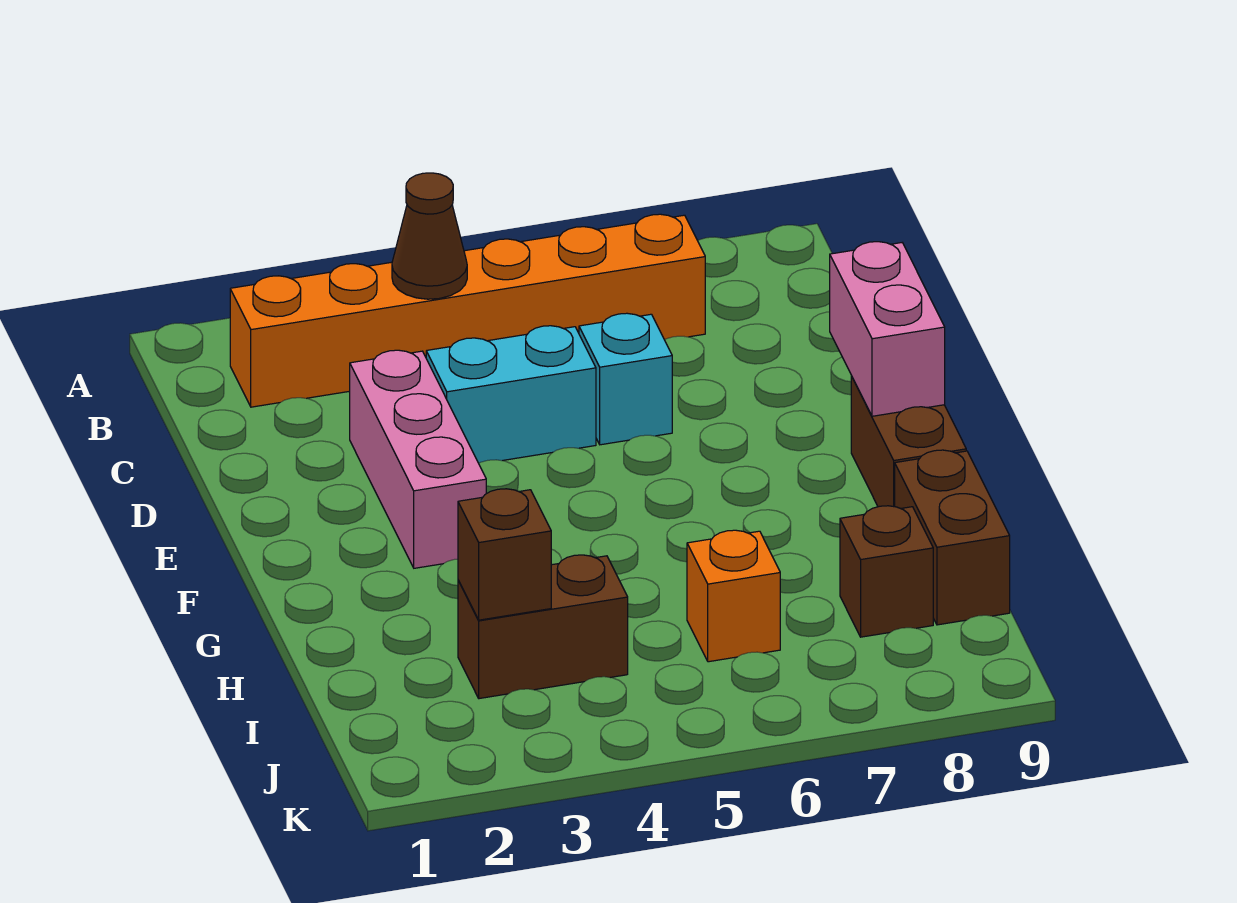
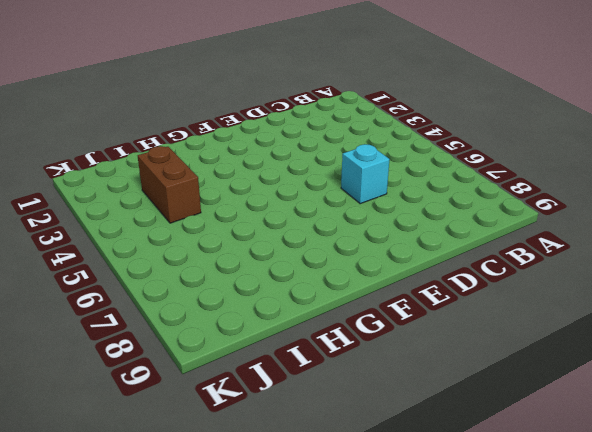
none -> orange brick B2:B7 level 1
none -> pink brick D3:F3 level 1
none -> cyan brick D4:D5 level 1

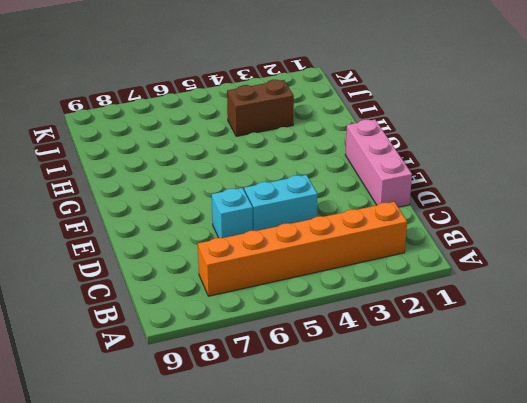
pink brick D1:F1 level 1 -> pink brick D3:F3 level 1
none -> brown brick F9:G9 level 1
none -> brown brick H9:I9 level 1
none -> orange brick I6 level 1

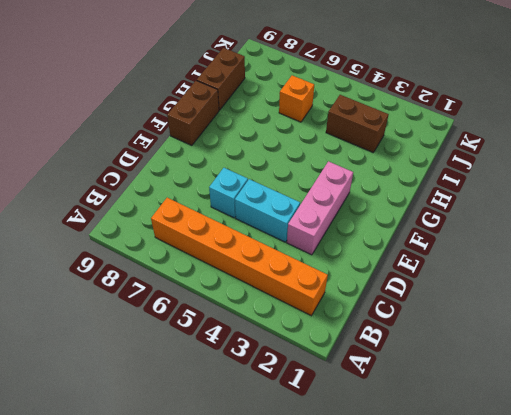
none -> brown brick I8 level 1
none -> brown cone B4 level 2
none -> pink brick E9:F9 level 2

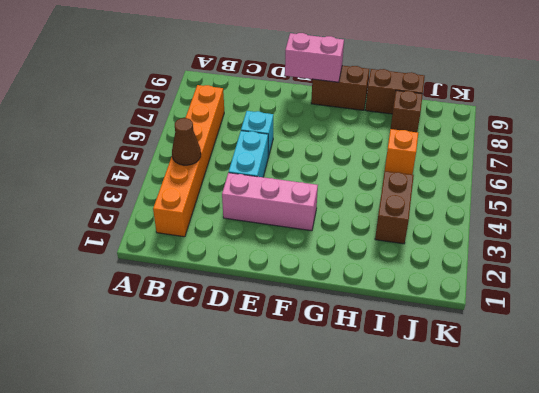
none -> brown brick I3 level 2

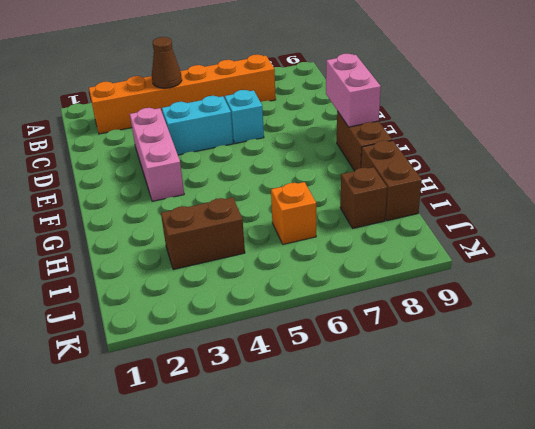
none -> brown brick I3 level 2

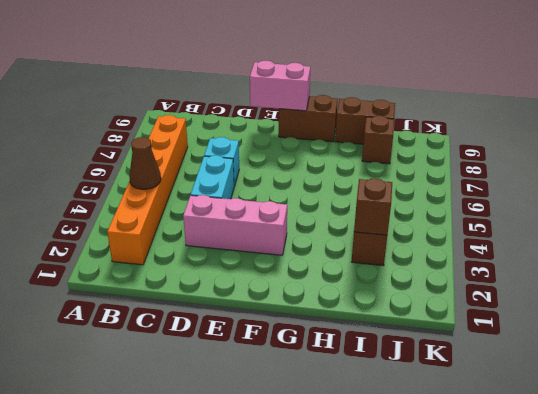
none -> orange brick I6 level 1

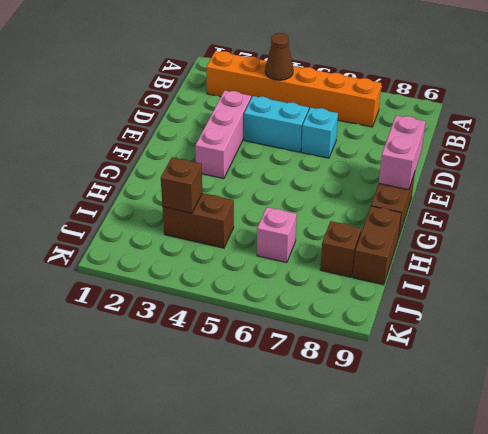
pink brick I6 level 1 -> orange brick I6 level 1

